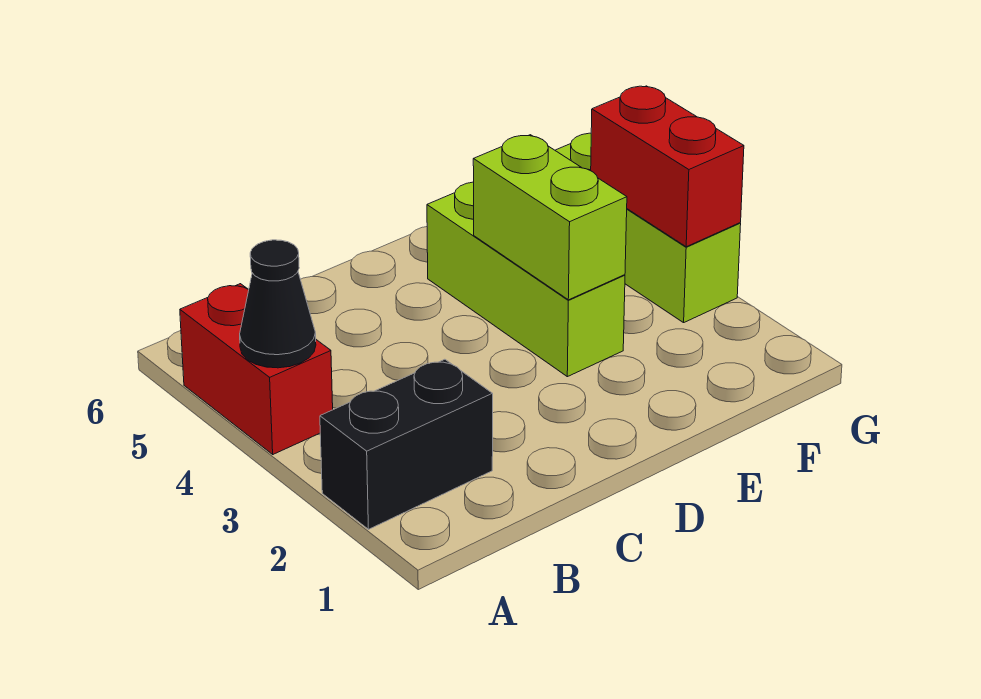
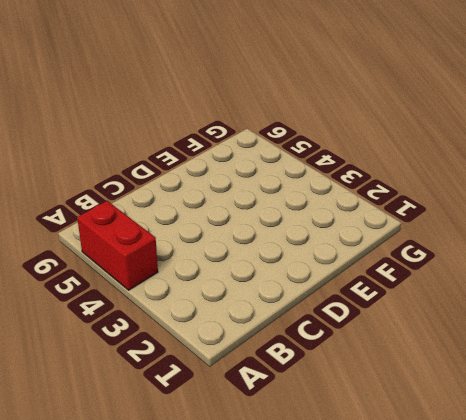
none -> black brick A2:B2 level 1
none -> lime brick E3:E5 level 1

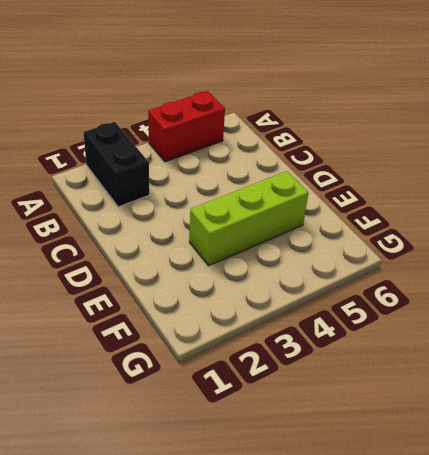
none -> lime brick G3:G5 level 1
none -> black cone A4 level 2

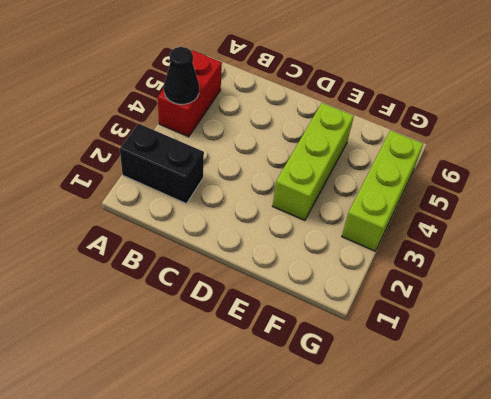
none -> lime brick E3:E4 level 2
none -> red brick G3:G4 level 2

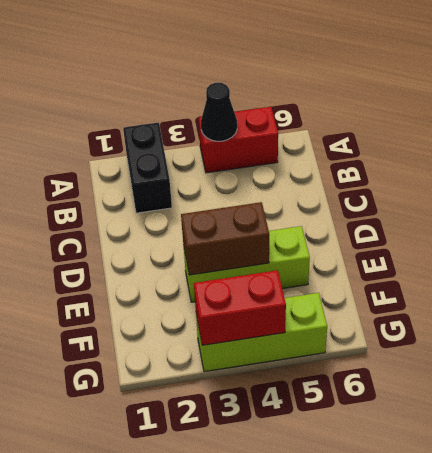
brown brick E3:E4 level 2 -> lime brick E3:E4 level 2

